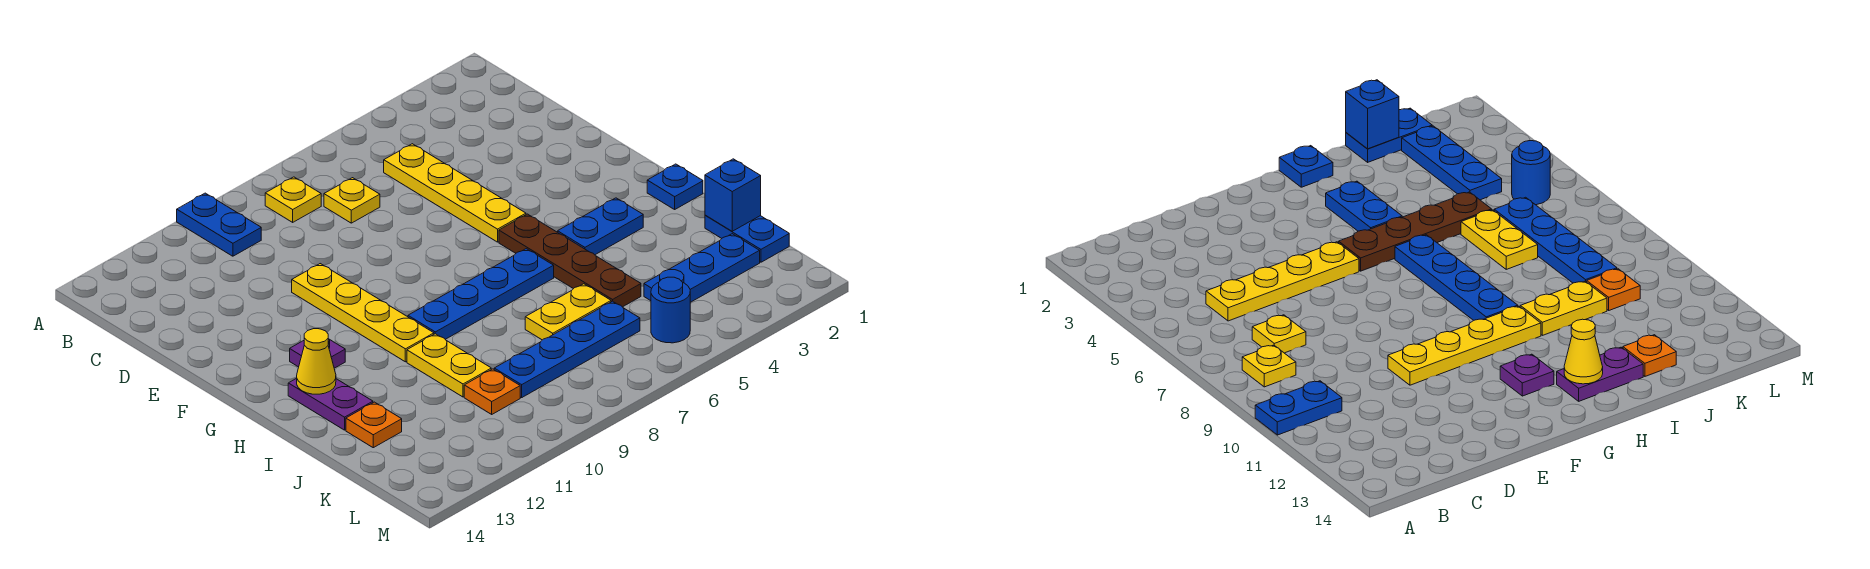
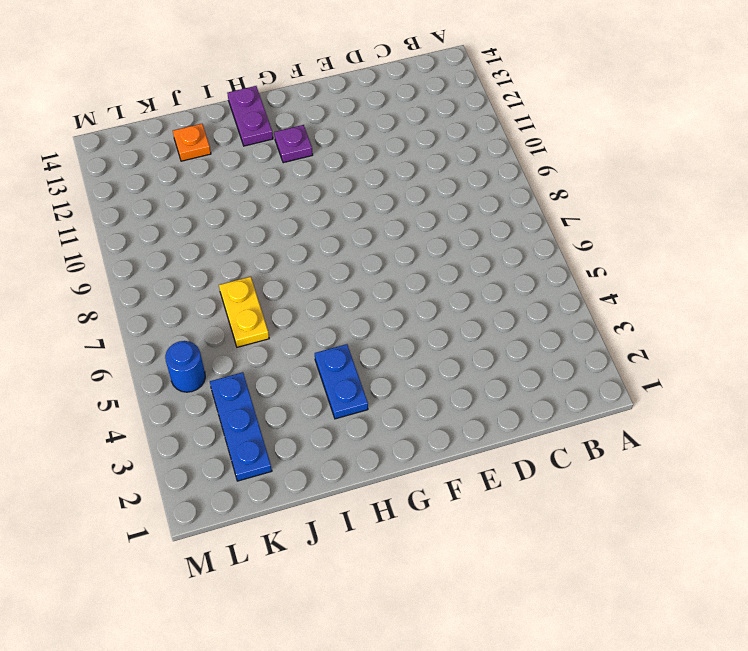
purple plate H13:H14 level 1 -> purple plate H13:I13 level 1
none -> blue plate A10:B10 level 1
none -> yellow plate B8 level 1
none -> yellow plate C5:F5 level 1

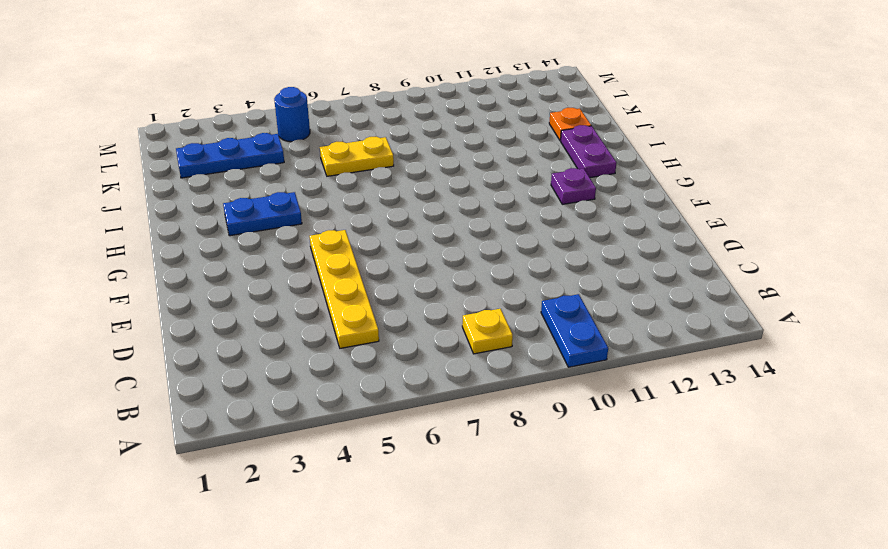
none -> yellow plate C7 level 1
none -> yellow plate E10:H10 level 1
none -> brown plate G5:J5 level 1

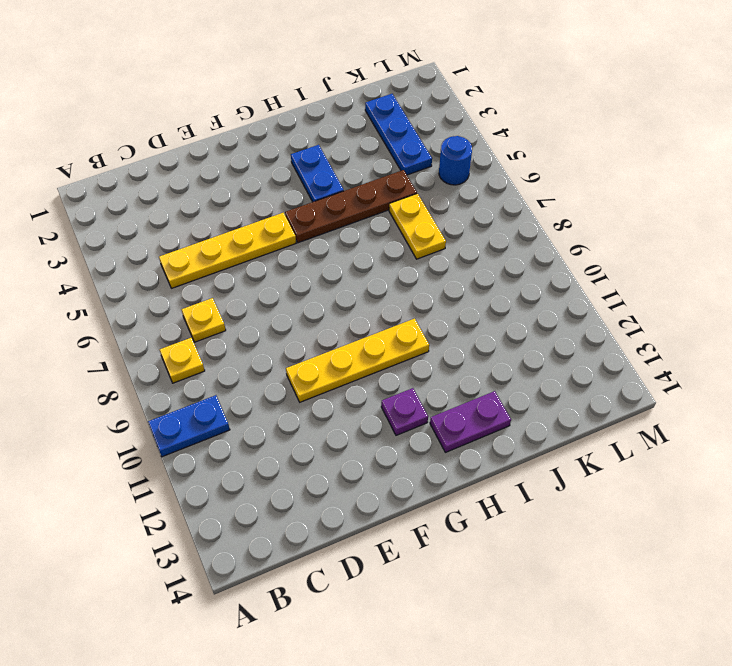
none -> blue plate H1 level 1
none -> blue plate H6:H9 level 1
none -> yellow plate I10:J10 level 1

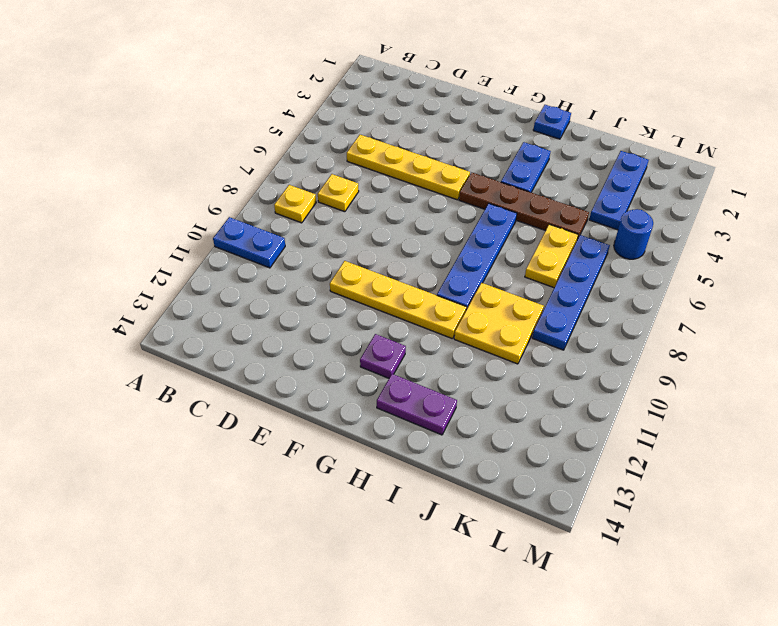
yellow plate I9:J10 level 1 -> yellow plate I10:J10 level 1
none -> blue plate J1:K1 level 1
none -> orange plate J13 level 1
none -> orange plate K10 level 1

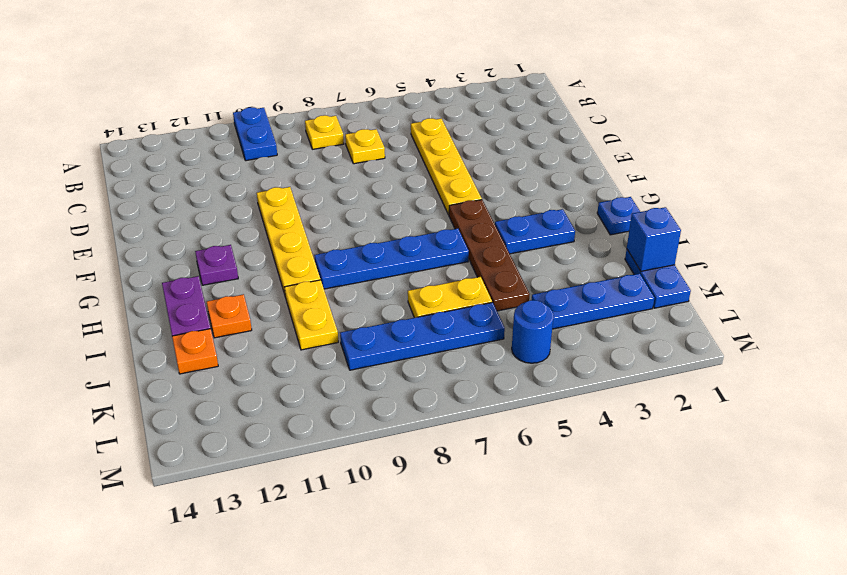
orange plate I12 level 1 -> orange plate K10 level 1
none -> yellow cone H13 level 2

